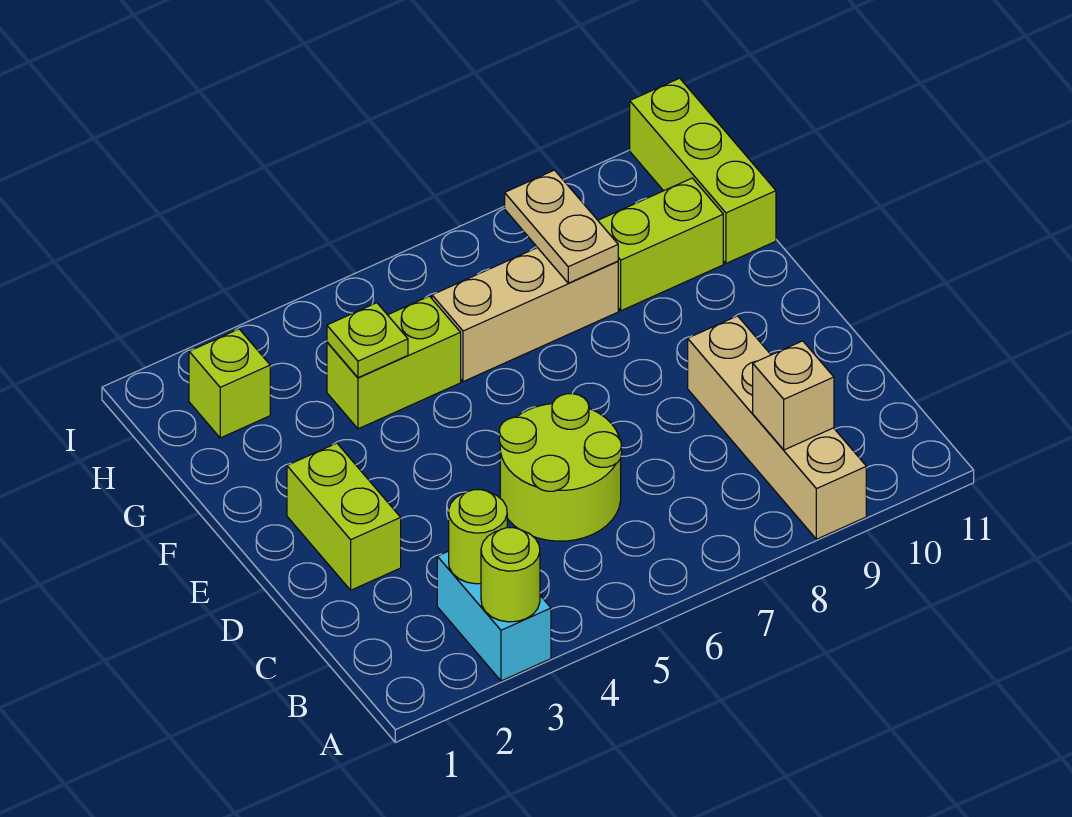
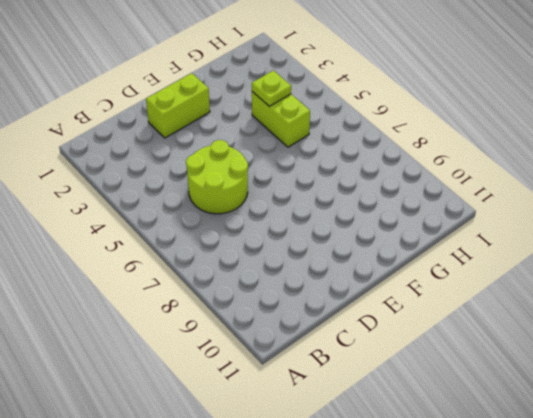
none -> cyan brick A3:B3 level 1
none -> tan brick A9:D9 level 1
none -> tan brick G6:G8 level 1

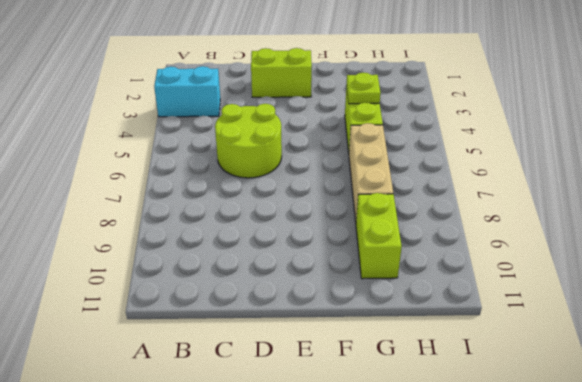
none -> tan brick A9:D9 level 1
none -> lime brick G11:I11 level 1
none -> lime brick H2 level 1

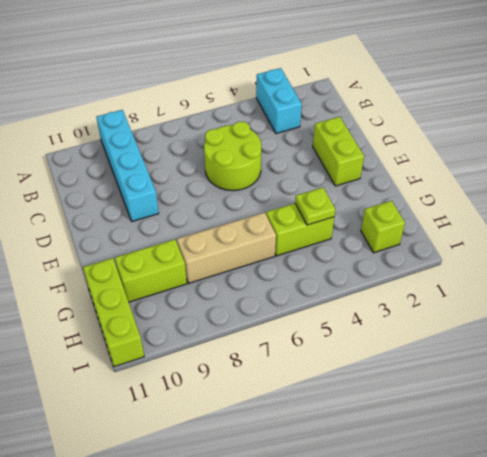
cyan brick A9:D9 level 1 -> tan brick A9:D9 level 1
none -> lime round brick A3 level 2
none -> lime round brick B3 level 2
none -> tan brick B9 level 2

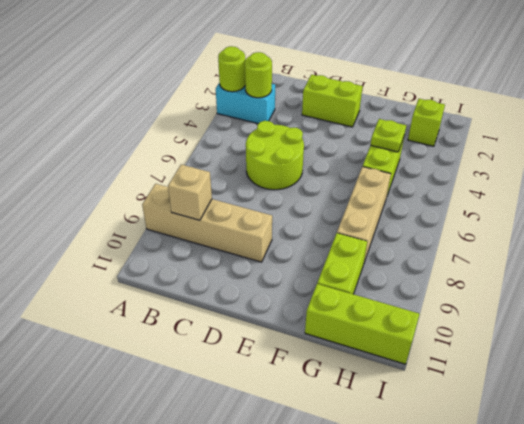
none -> tan plate G8:H8 level 2

